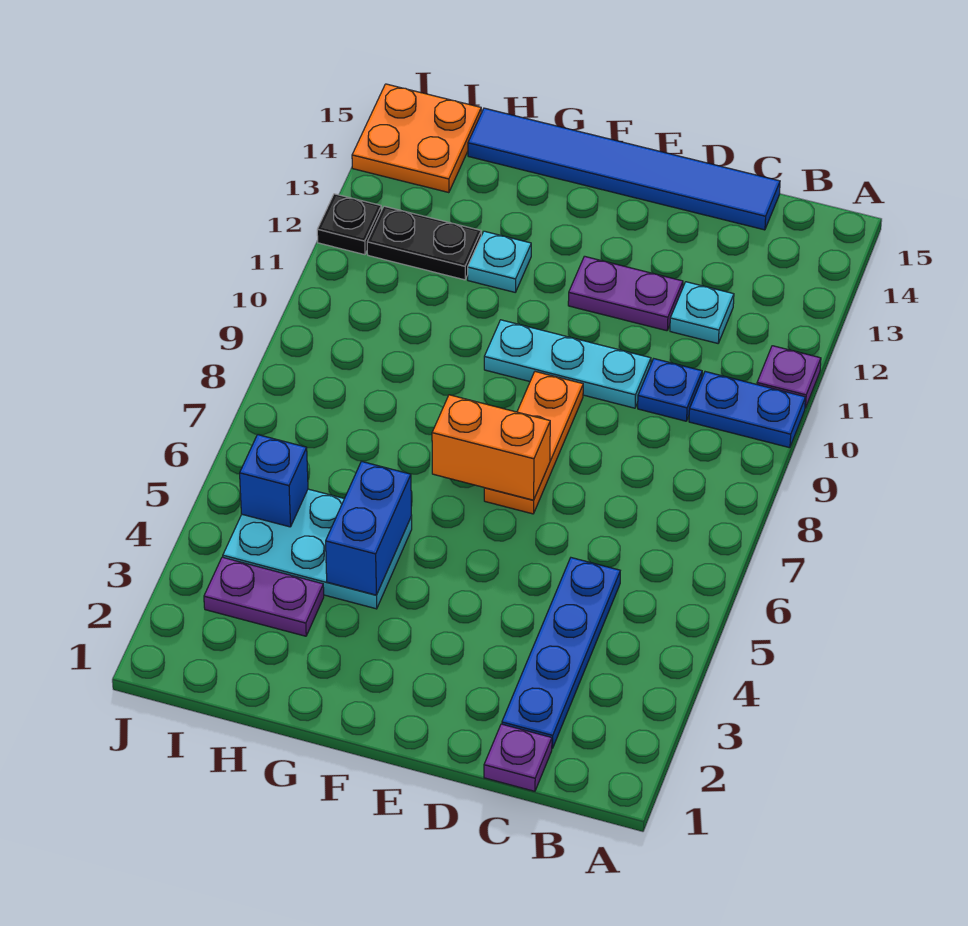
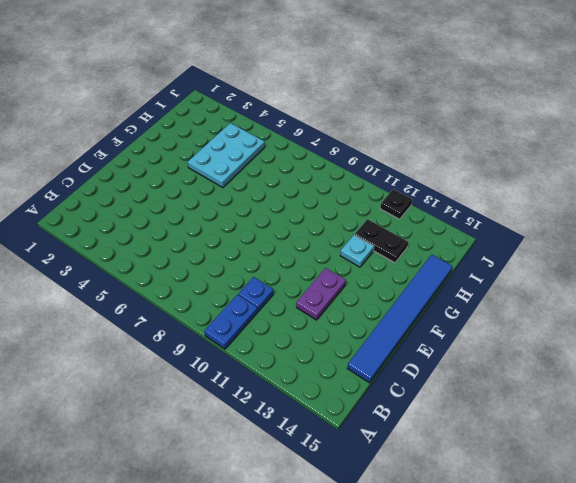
black plate H12:H13 level 1 -> black plate H12:I12 level 1
none -> purple plate A11 level 1
none -> purple plate C1 level 1
none -> blue plate C2:C5 level 1

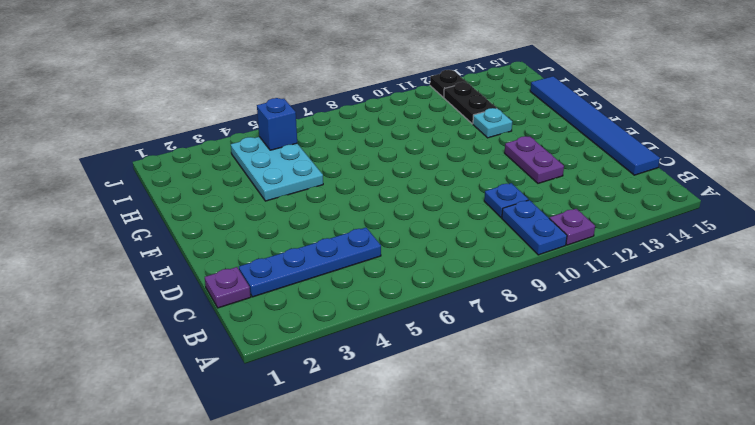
none -> cyan plate C12 level 1
none -> cyan plate D10:F10 level 1
none -> orange plate E7:E9 level 1

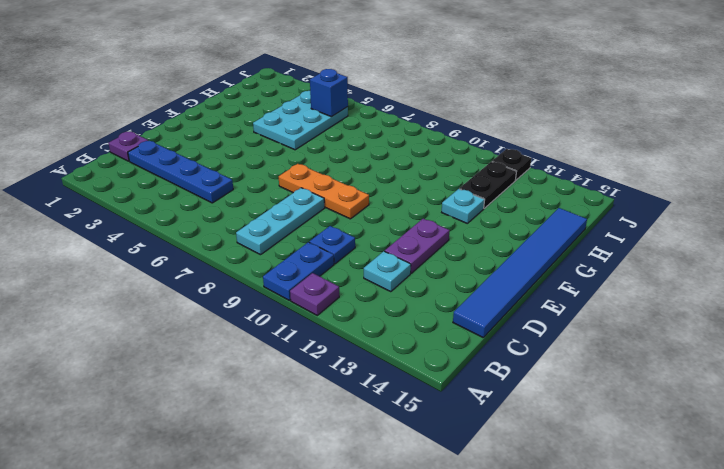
cyan plate B8:D8 level 1 -> cyan plate D10:F10 level 1
none -> purple plate H3:I3 level 1
none -> orange plate I14:J15 level 1
none -> orange brick E7:F7 level 2

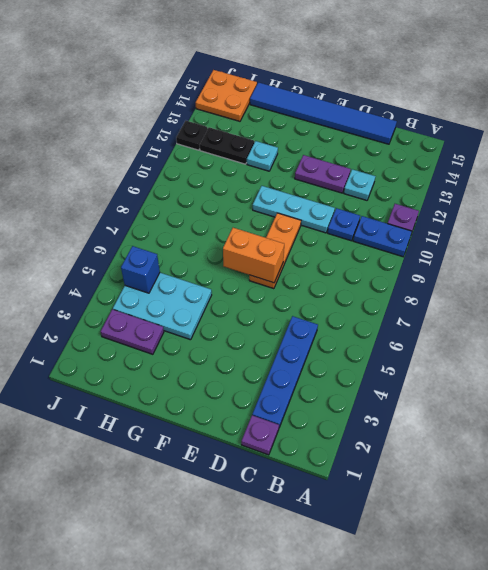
none -> blue brick G4:G5 level 2

